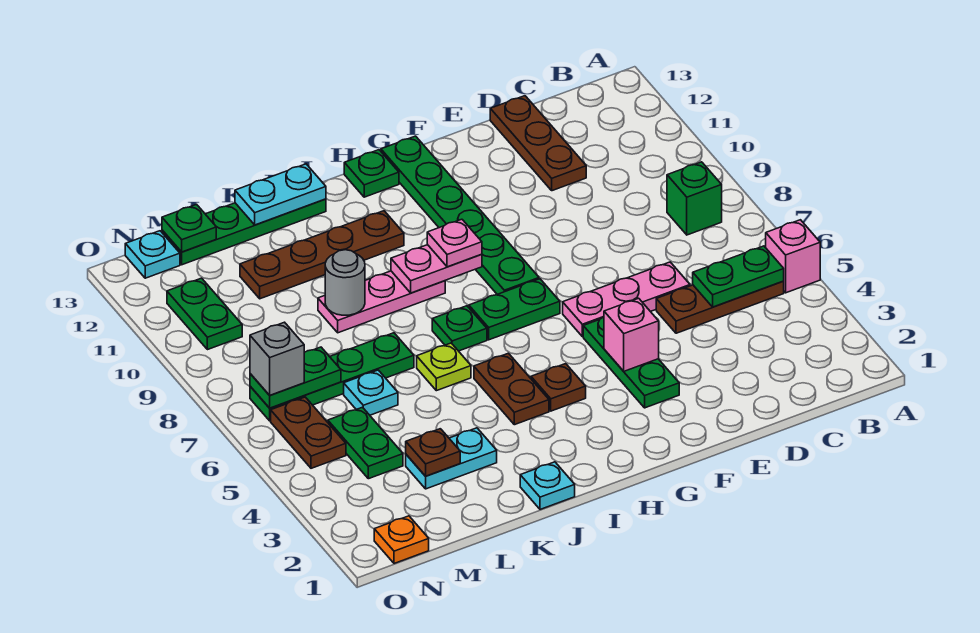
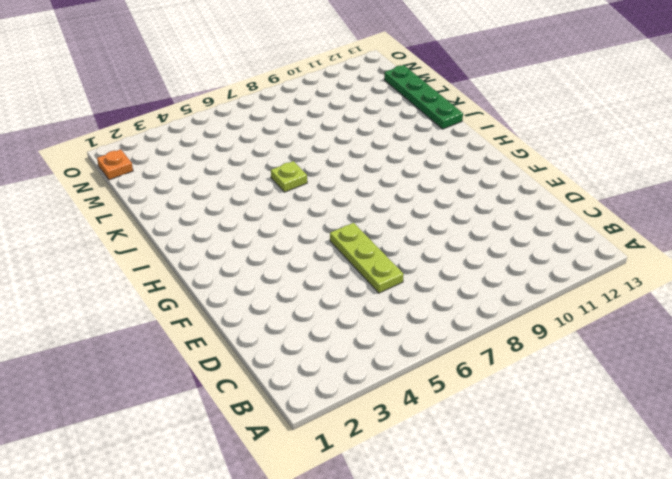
lime plate D6:F6 level 1 -> pink plate D6:F6 level 1
none -> pink brick A5 level 1
none -> brown plate B5:D5 level 1
none -> green brick B8 level 1
none -> brown plate D11:D13 level 1

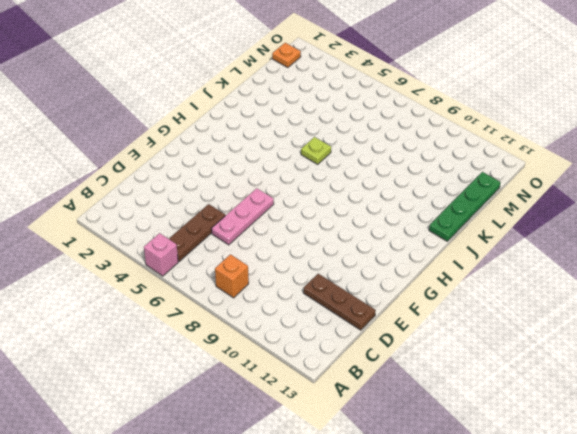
orange brick B8 level 1 -> green brick B8 level 1
none -> green plate F3:F5 level 1
none -> green plate G7:H7 level 1
none -> green plate G8:G13 level 1
none -> brown plate H4 level 1

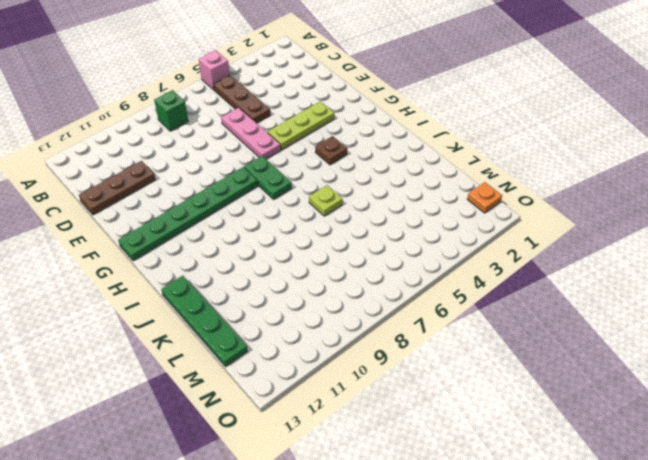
lime plate F3:F5 level 1 -> green plate F3:F5 level 1
none -> green plate H13 level 1
none -> brown plate I4:I5 level 1
none -> green plate I7 level 1
none -> pink plate I9:K9 level 1

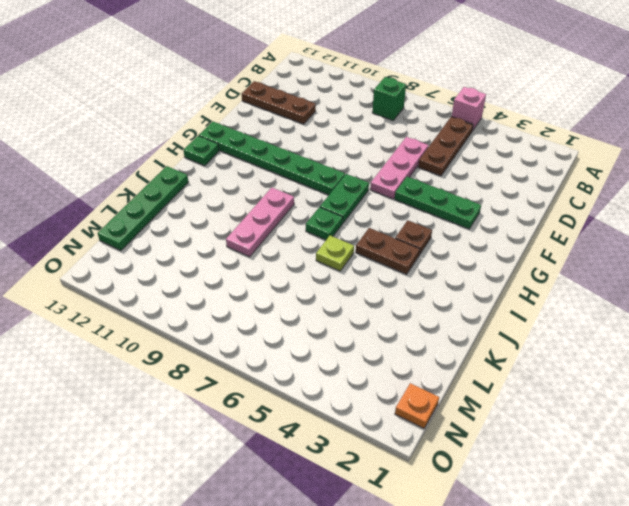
none -> brown plate I11:L11 level 1
none -> cyan plate J1 level 1
none -> cyan plate K3:L3 level 1
none -> green plate K7:N7 level 1

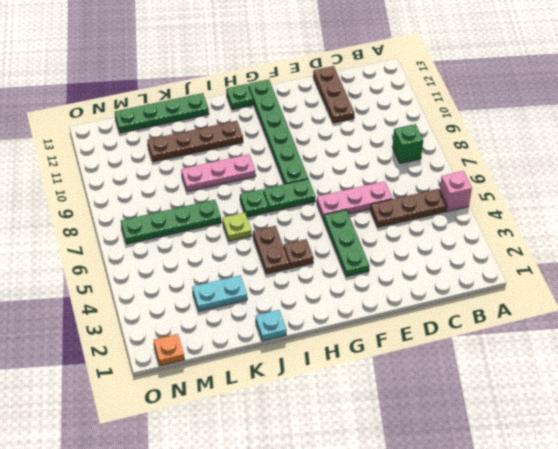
none -> cyan plate L6 level 1
none -> green plate M4:M5 level 1
none -> brown plate N5:N6 level 1
none -> green plate N10:N11 level 1

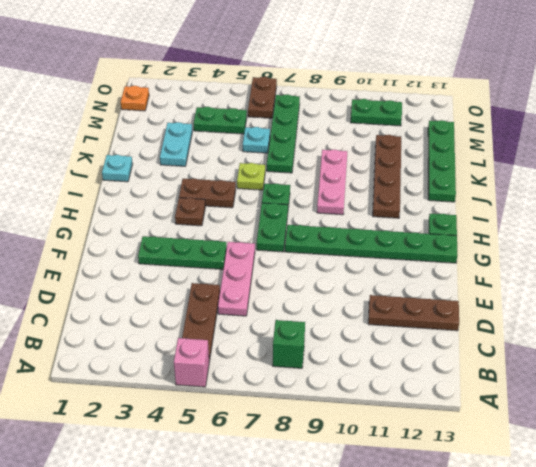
brown plate N6:O6 level 1 -> brown plate N5:N6 level 1
none -> cyan plate N13 level 1
none -> green plate B5:C5 level 2
none -> pink brick F4 level 2
none -> pink plate H9:I9 level 2

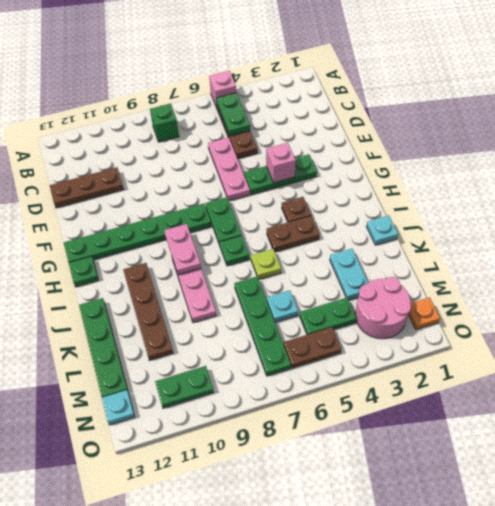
pink round brick M2:N3 level 1 -> none
none -> cyan plate J13:K13 level 2
none -> grey round brick K9 level 2
none -> brown plate L3 level 2
none -> green plate M7:N7 level 2

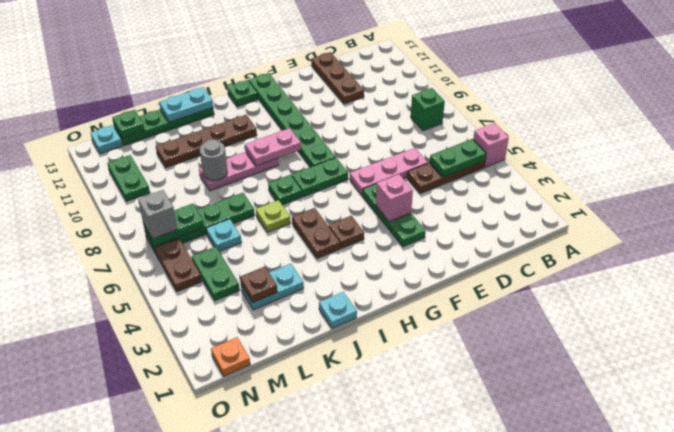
none -> pink plate H9 level 3

